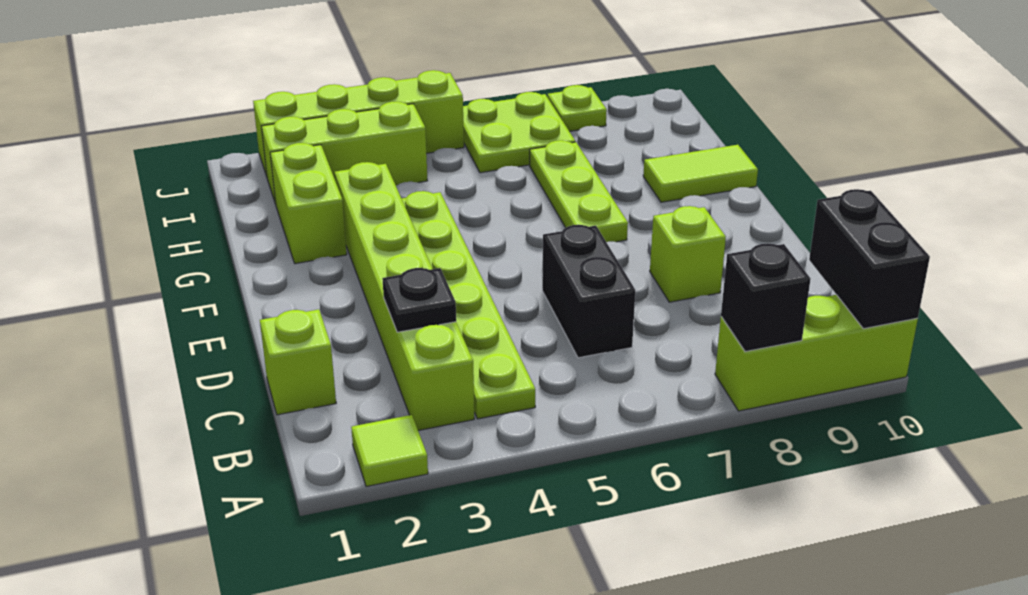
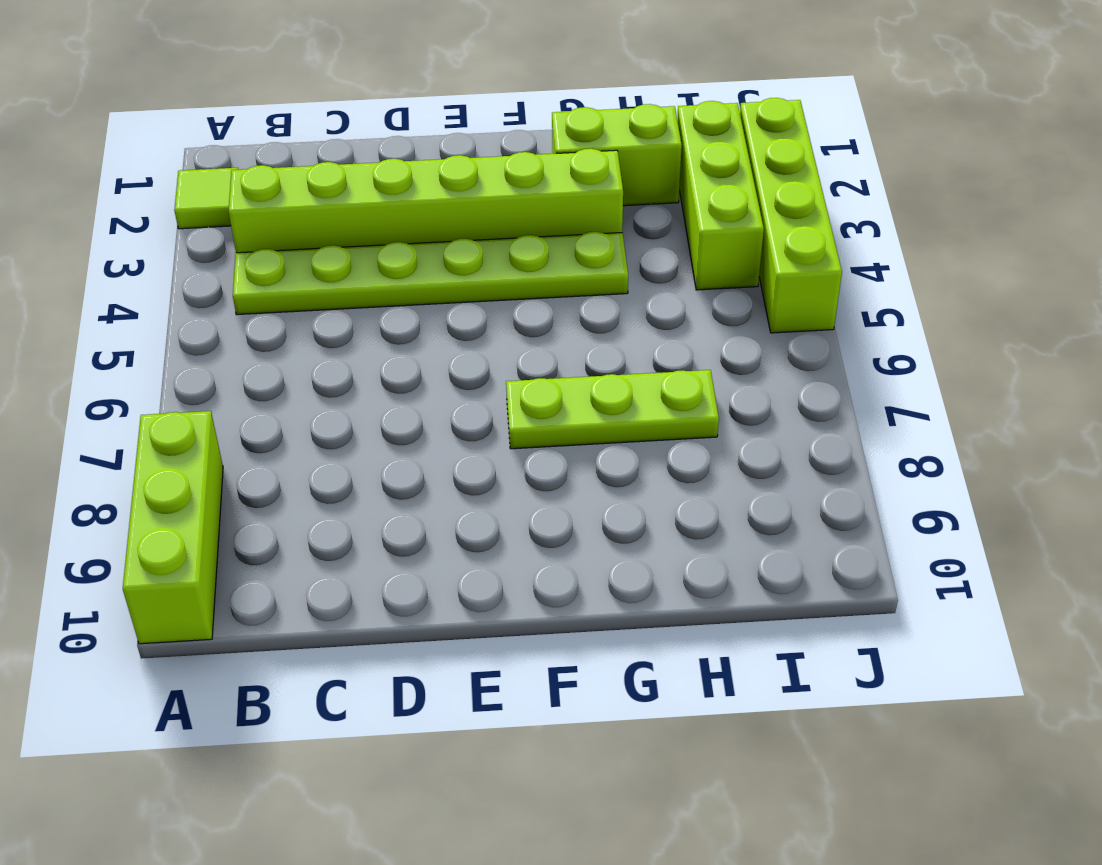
none -> lime brick C1 level 1
none -> black brick C6:D6 level 1
none -> lime brick D8 level 1

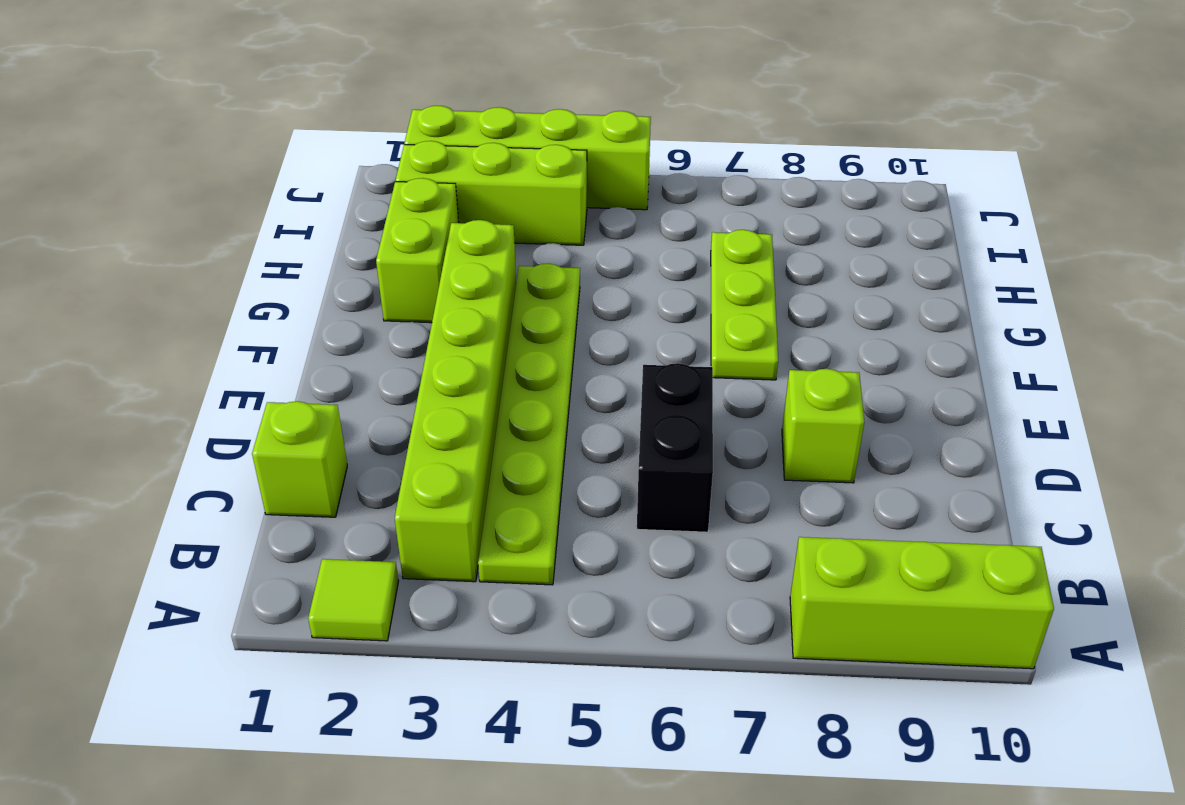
none -> lime tile G9:G10 level 1
none -> lime plate I6:J7 level 1
none -> lime plate J8 level 1

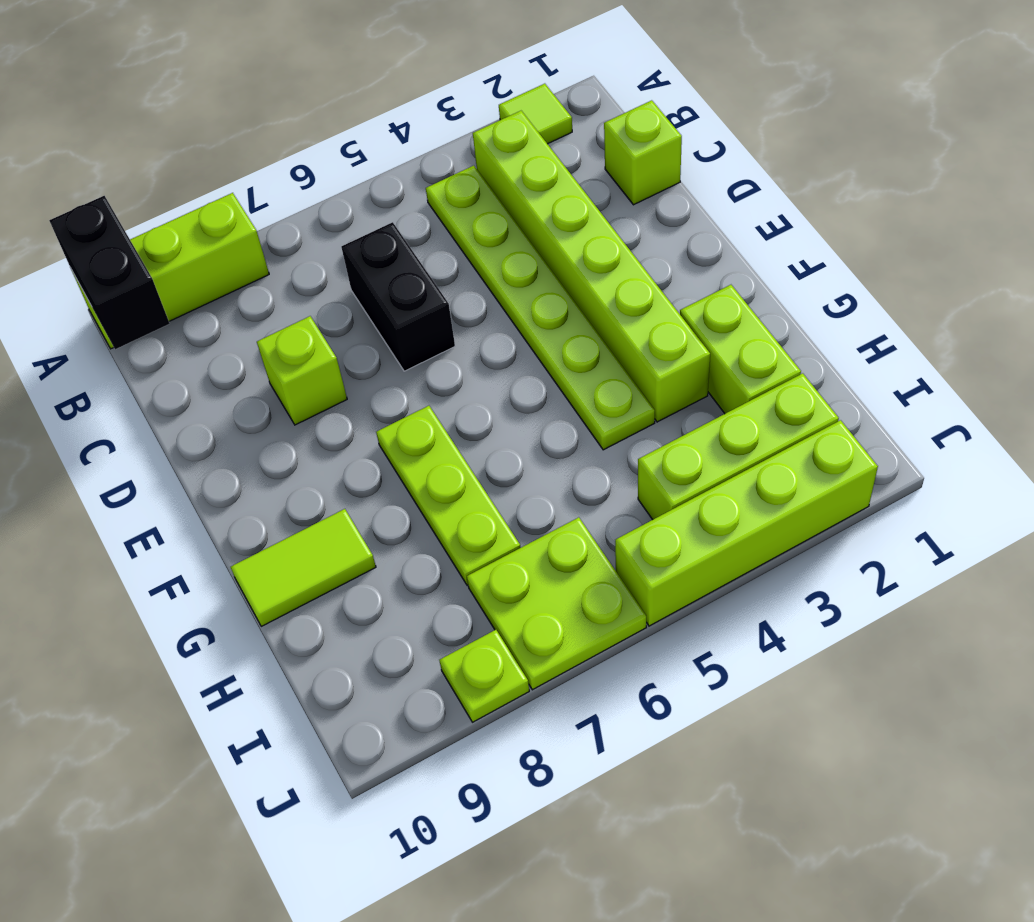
none -> black brick A8 level 2
none -> black plate C3 level 2

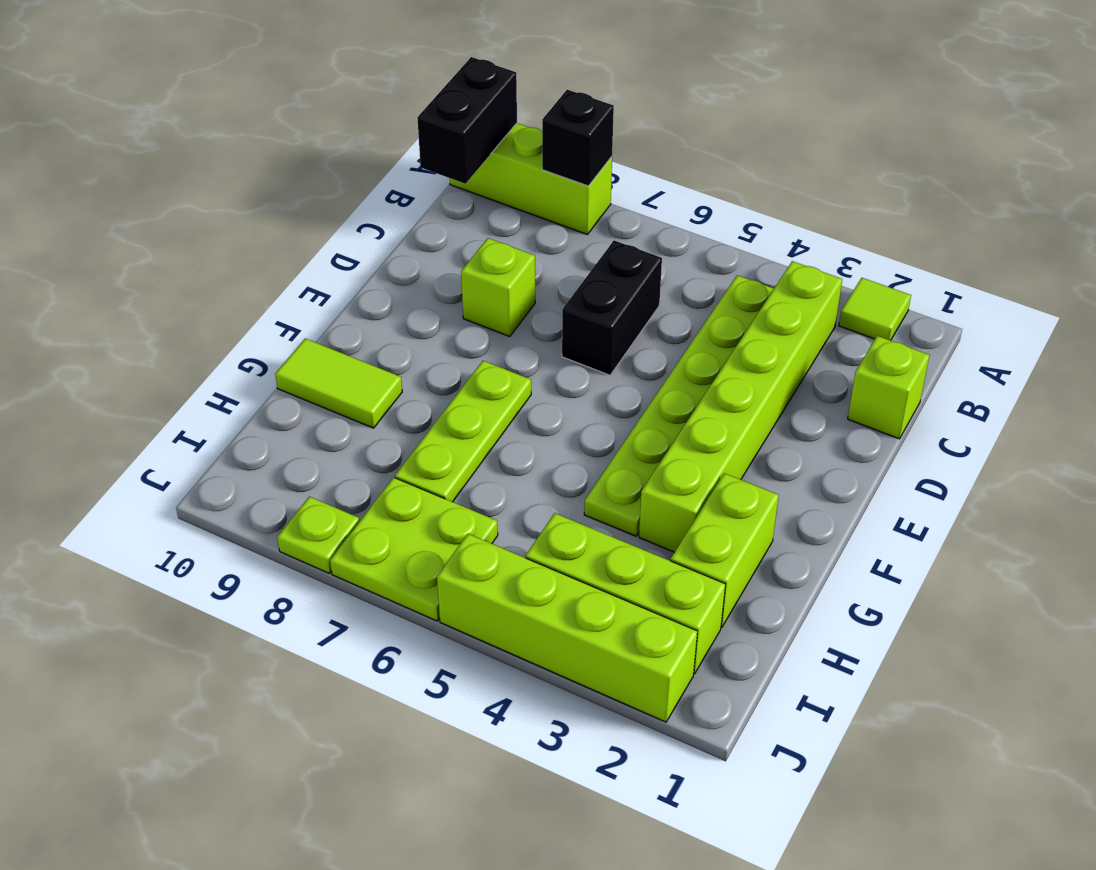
none -> black plate C3 level 2

